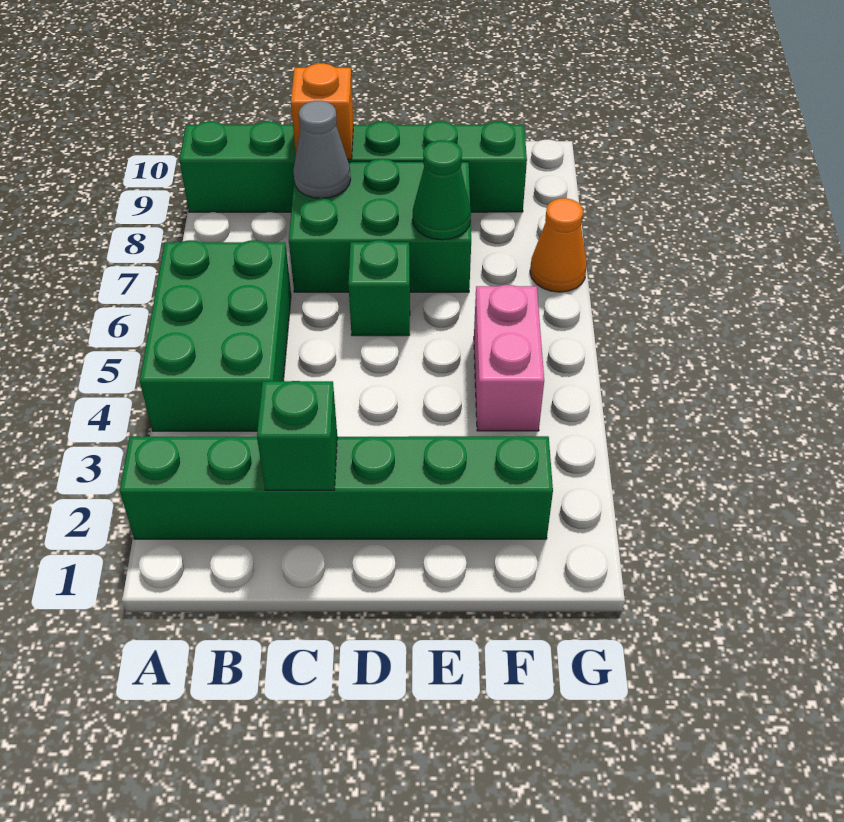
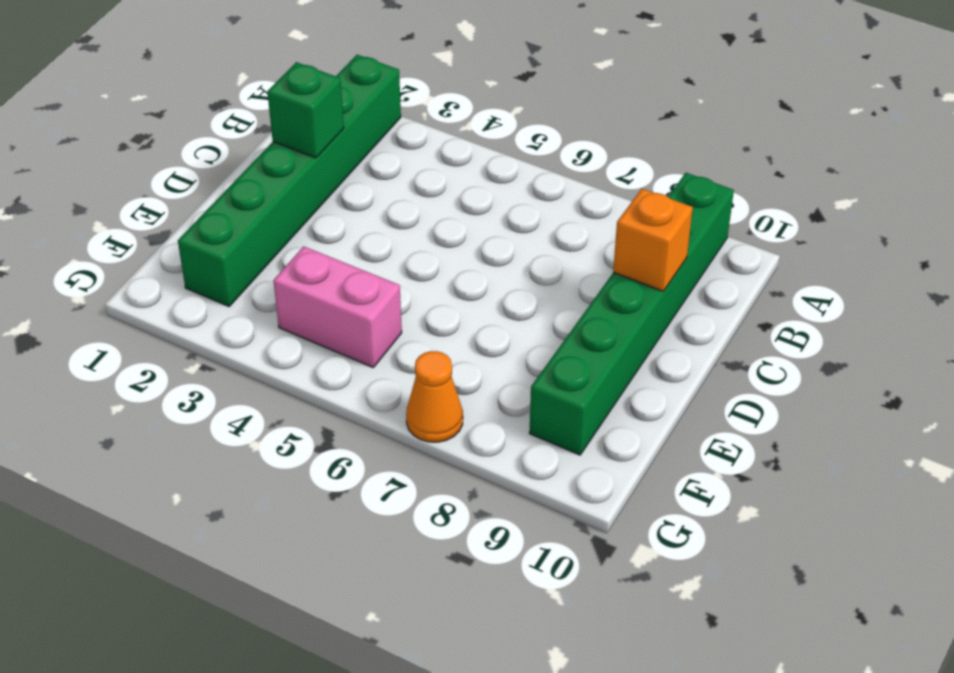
none -> green brick A4:B6 level 1
none -> green brick C7:E8 level 1

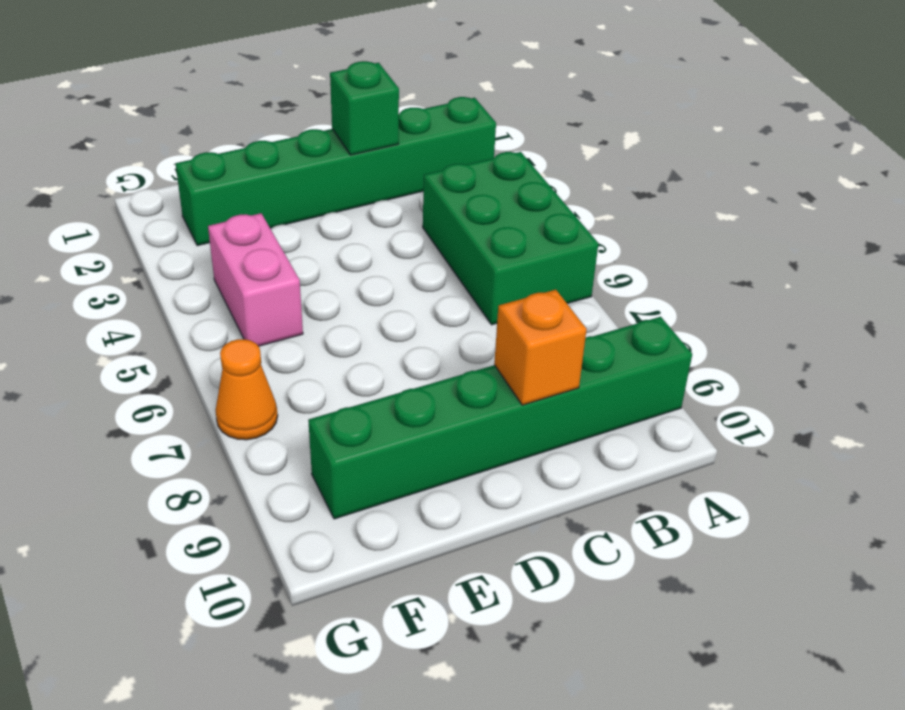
none -> green brick C7:E8 level 1
none -> green brick D6 level 1

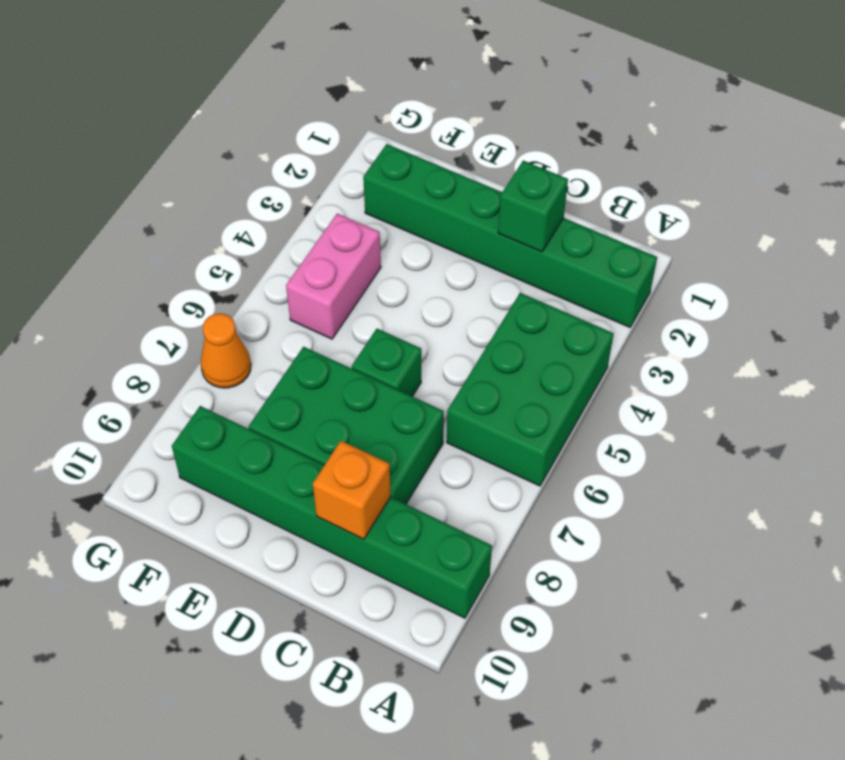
none -> grey cone C8 level 2
none -> green cone E7 level 2

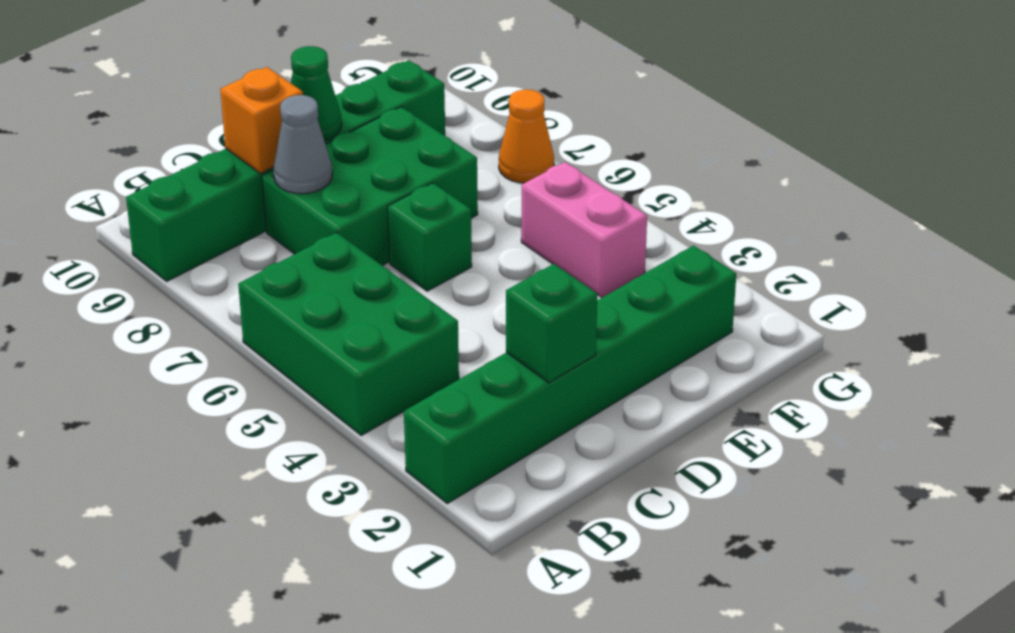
green cone D9 level 2 -> green cone E7 level 2

